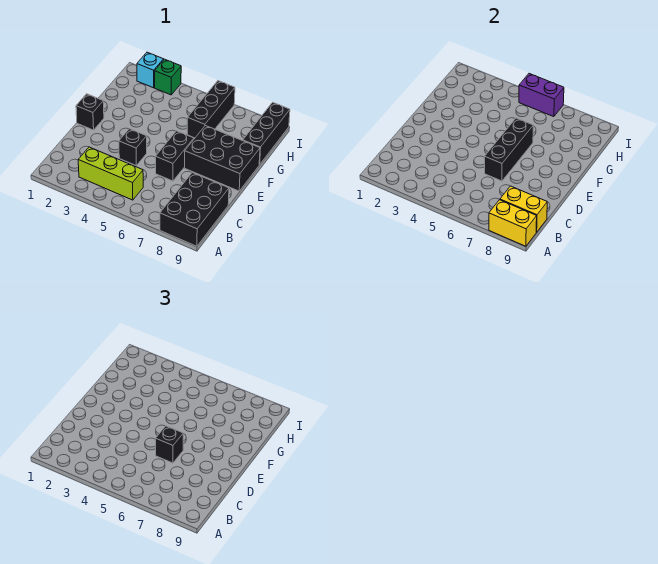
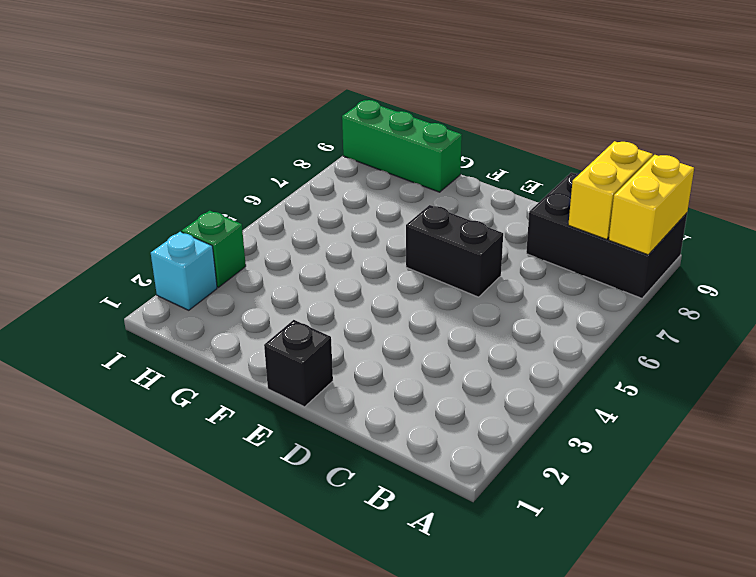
green brick G9:I9 level 1 -> black brick G9:I9 level 1
none -> lime brick B3:B5 level 1
none -> black brick D4 level 1
none -> black brick E7:F9 level 1

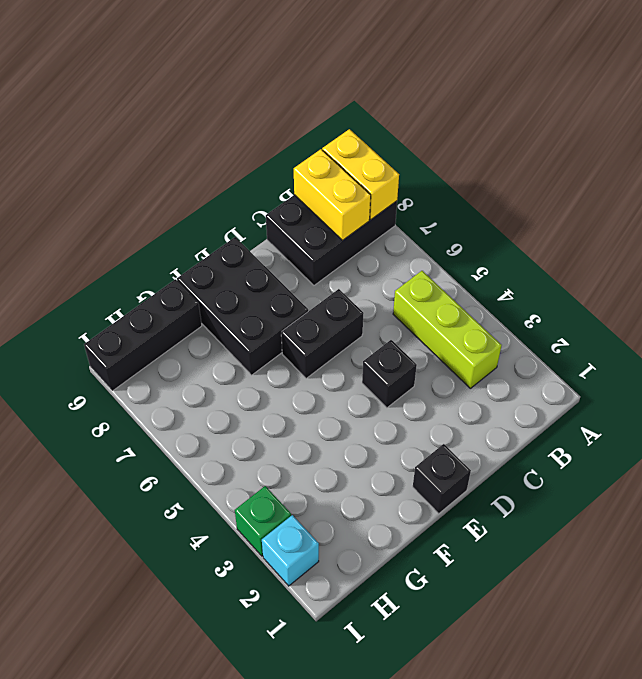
none -> black brick G6:I6 level 1
none -> black brick D6:F6 level 2
none -> purple brick I5:I6 level 2

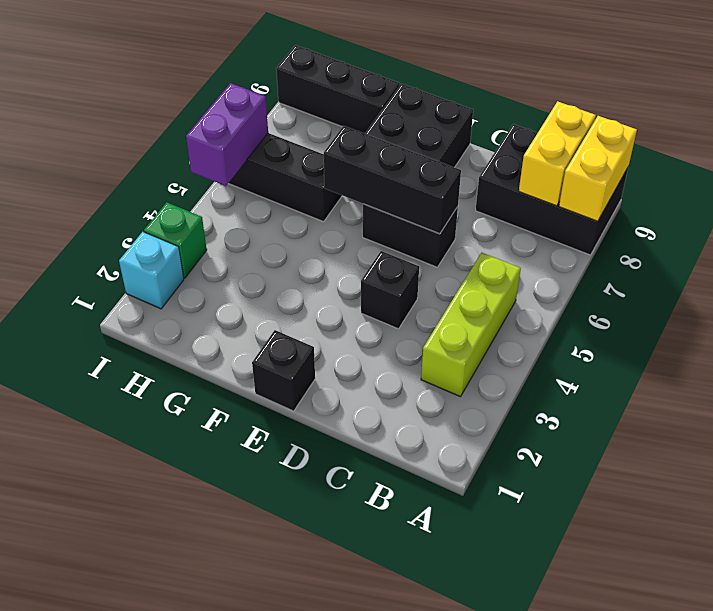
none -> black brick D6 level 3

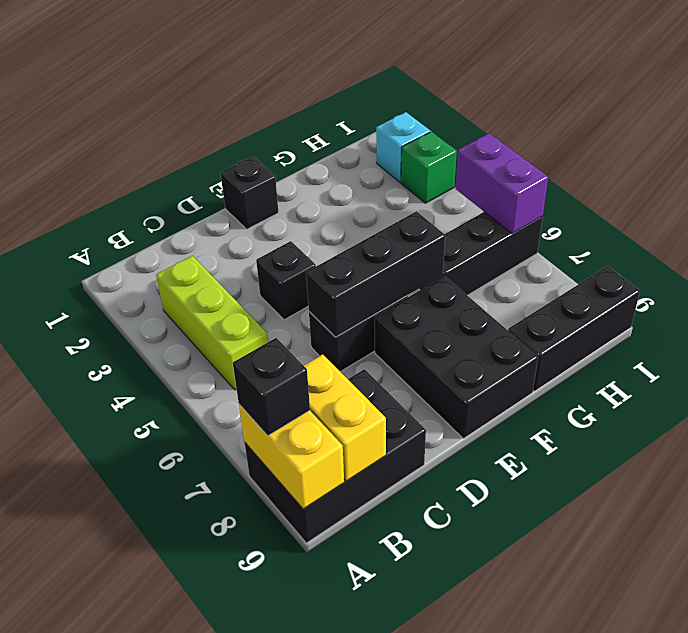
black brick A8 level 3 -> black brick D6 level 3

